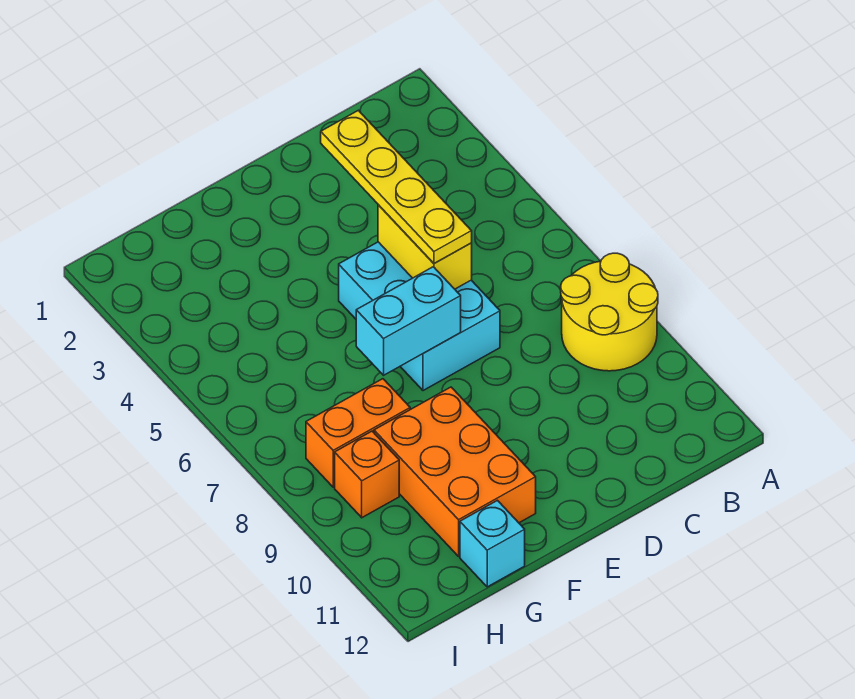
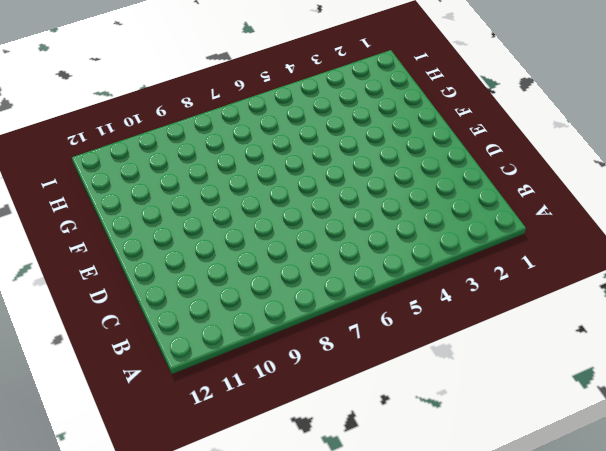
none -> yellow round brick A8:B9 level 1
none -> cyan brick D5:E7 level 1

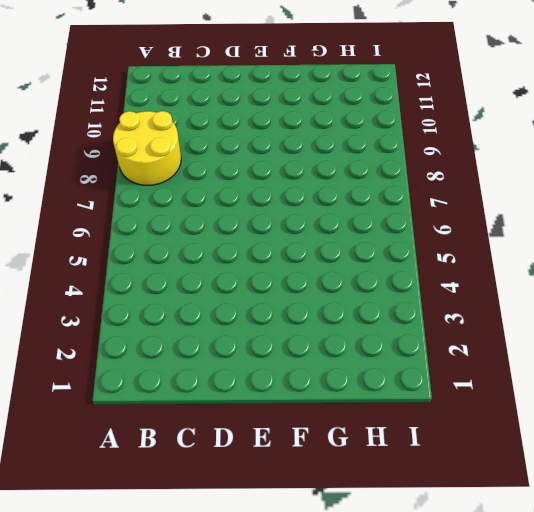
none -> cyan brick D5:E7 level 1
none -> orange brick F9:G11 level 1

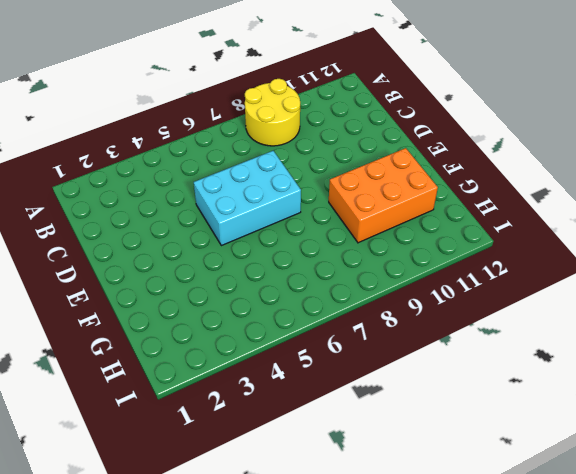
none -> orange brick G8:H8 level 1
none -> cyan brick G12 level 1

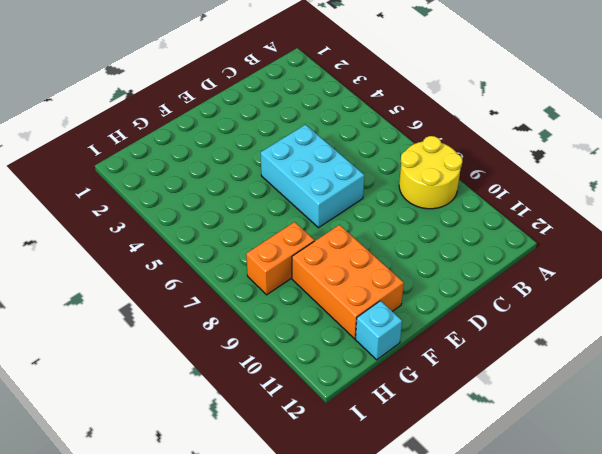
none -> orange brick H9 level 1
none -> yellow brick D5:D6 level 2

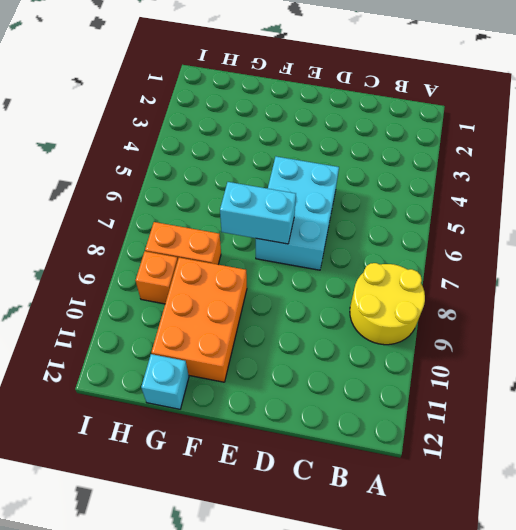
none -> yellow brick D5:D6 level 2
none -> yellow plate D3:D6 level 3

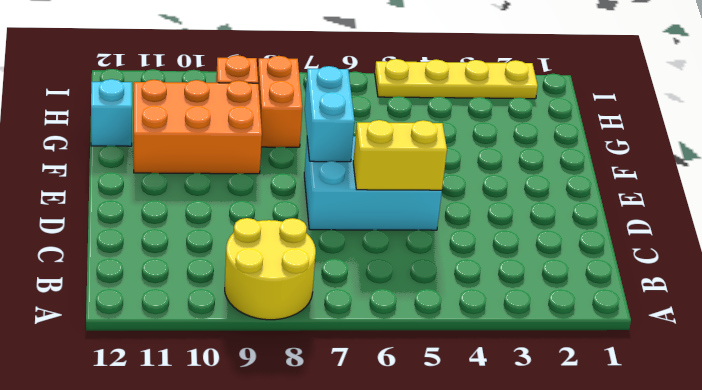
yellow plate I2:I5 level 1 -> yellow plate D3:D6 level 3

